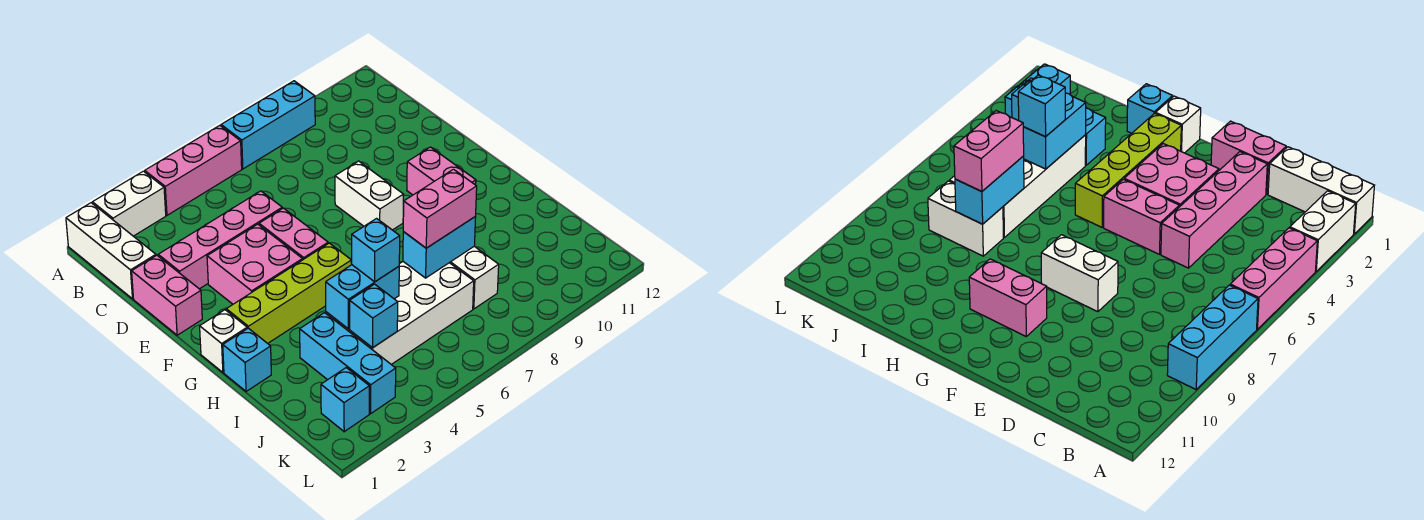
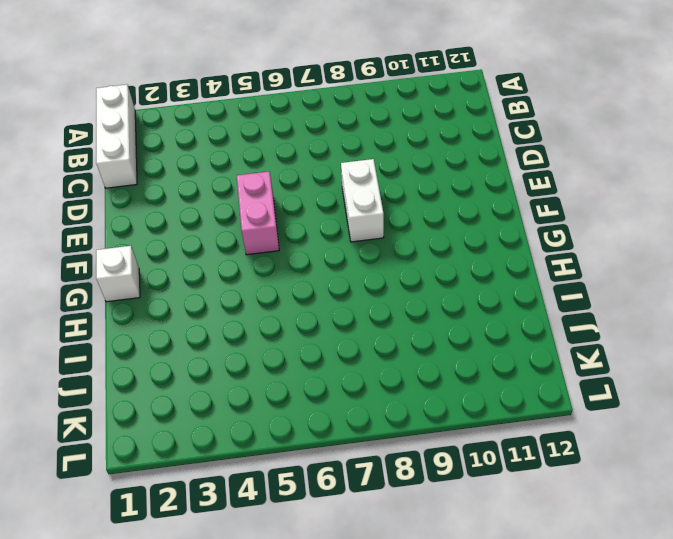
none -> white brick A2:A3 level 1
none -> pink brick A4:A6 level 1
none -> cyan brick A7:A9 level 1

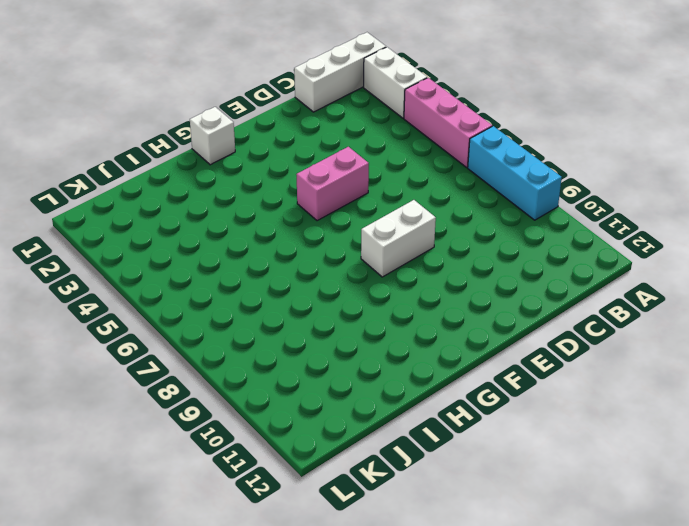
none -> pink brick D1:E1 level 1
none -> pink brick D2:D5 level 1
none -> pink brick E3:F4 level 1

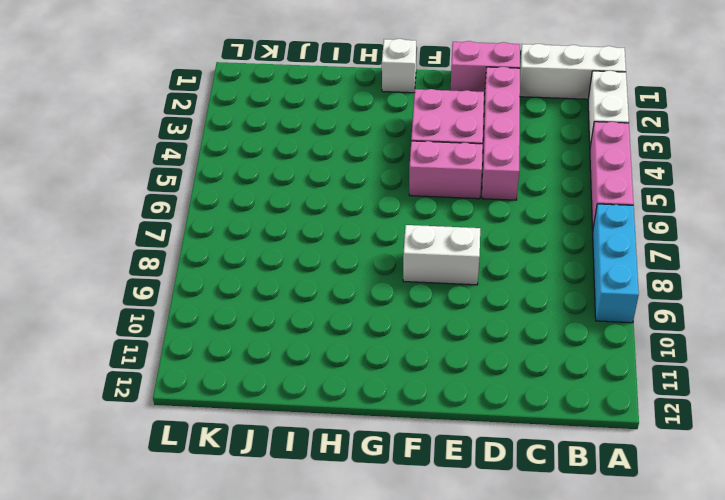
none -> pink brick F10:G10 level 1
none -> lime brick G2:G5 level 1
none -> cyan brick H1 level 1

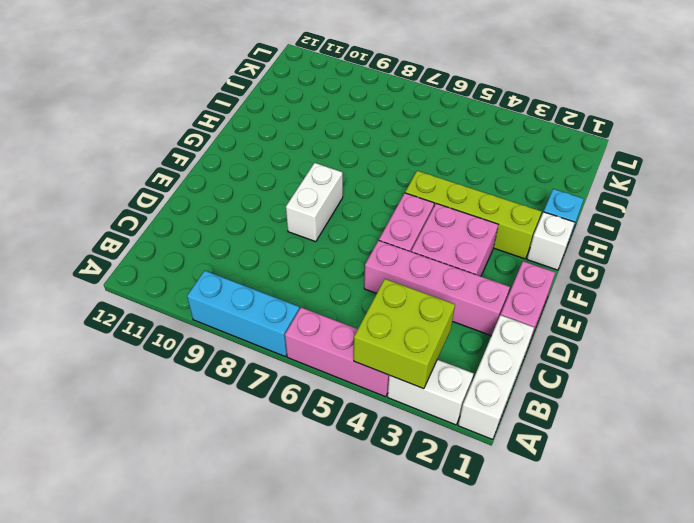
lime brick A3:B4 level 2 -> none
none -> pink brick F10:G10 level 1
none -> cyan brick I3:K3 level 1
none -> white brick I4:J7 level 1

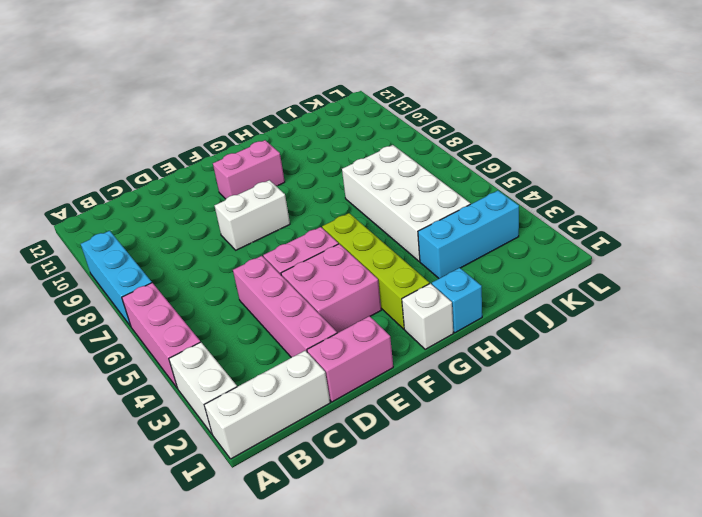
none -> white brick I8:J8 level 1
none -> cyan brick K2 level 1
none -> cyan brick I4:I5 level 2

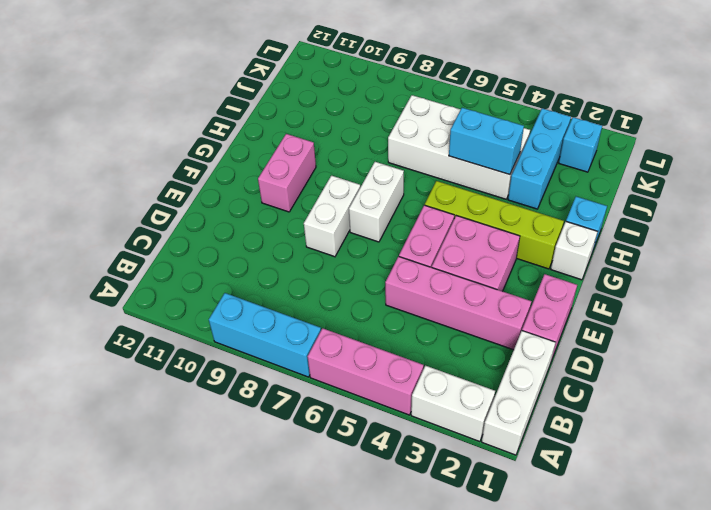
white brick F7:G7 level 1 -> white brick I8:J8 level 1
none -> cyan brick I7:I8 level 2
none -> cyan brick J4 level 2
none -> cyan brick I5 level 3

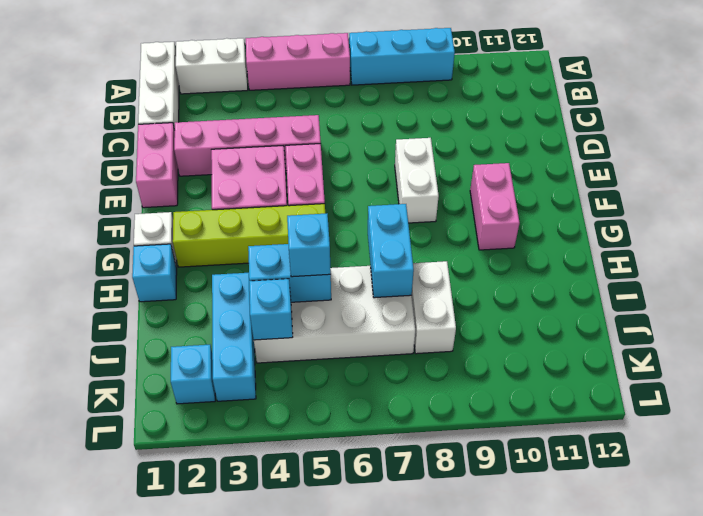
cyan brick H7:I7 level 2 -> cyan brick I7:I8 level 2
none -> pink brick I7:I8 level 3

